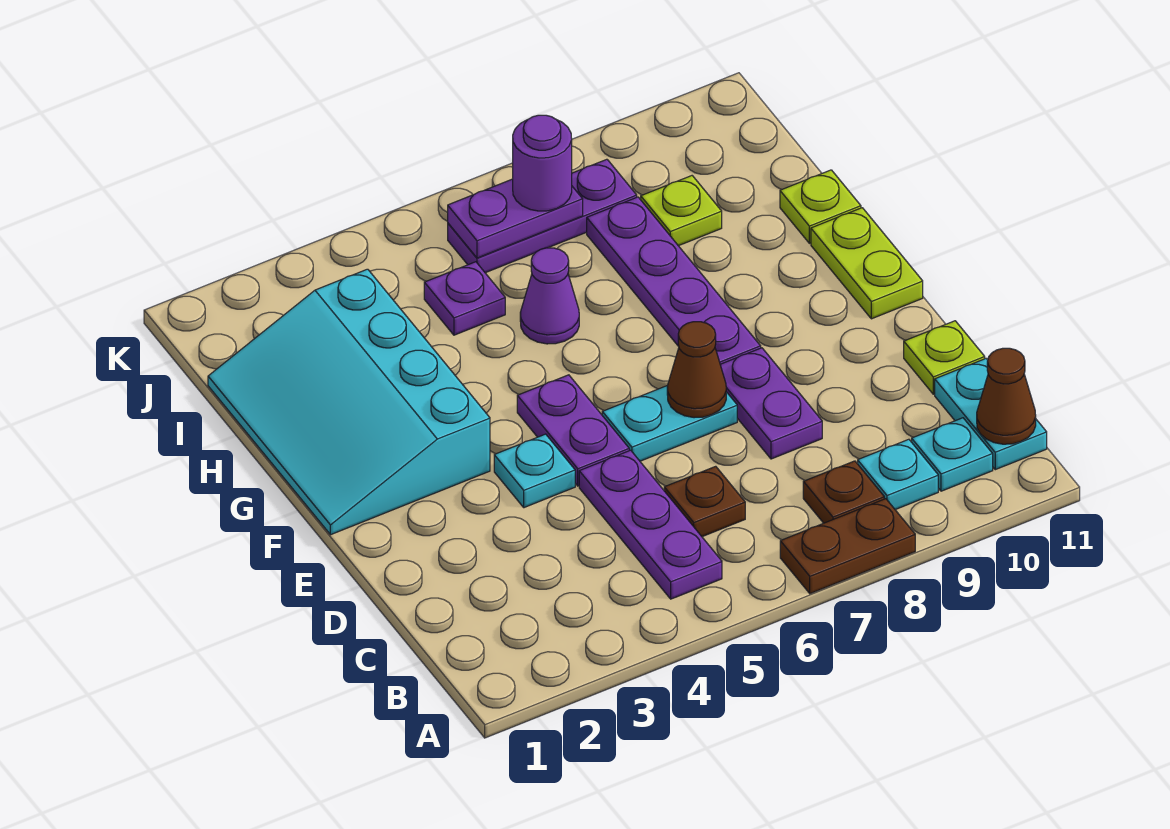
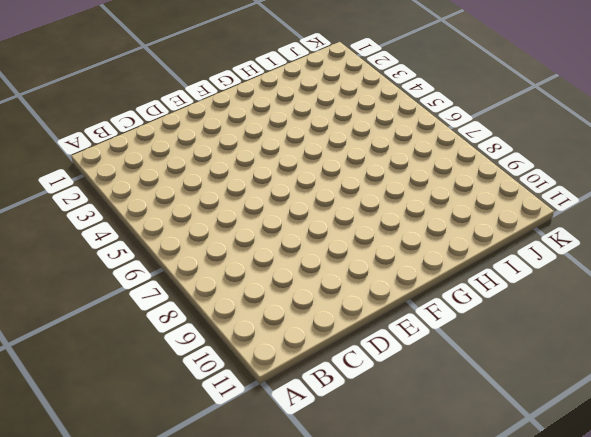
none -> brown plate A7:A8 level 1
none -> purple plate B5:D5 level 1
none -> brown plate B8 level 1

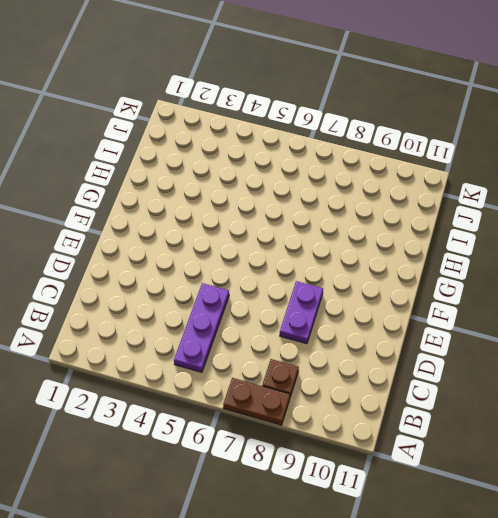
none -> cyan plate B9 level 1
none -> cyan plate B10 level 1
none -> cyan plate B11:C11 level 1

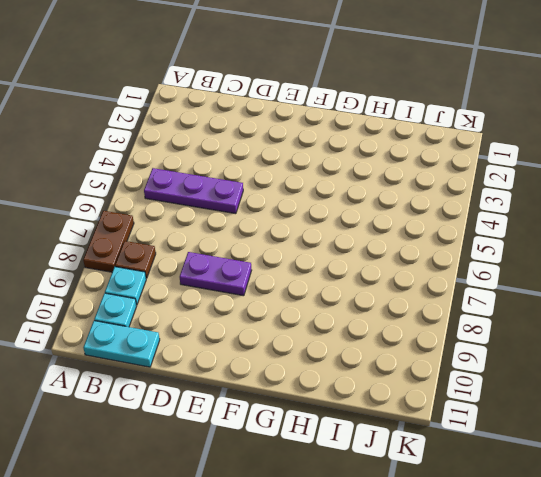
none -> brown plate C6 level 1
none -> lime plate D11 level 1
none -> cyan plate E4 level 1

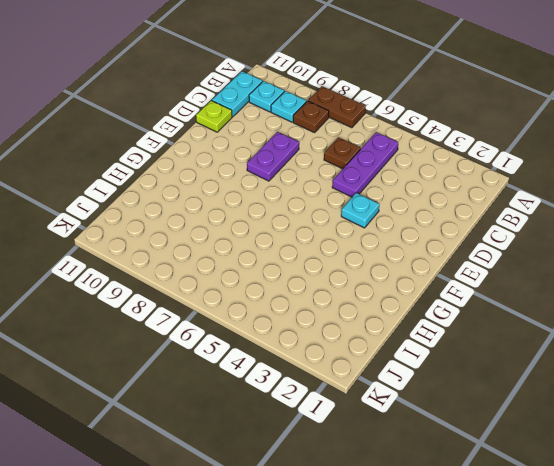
none -> purple plate E5:F5 level 1
none -> cyan plate E6:E7 level 1
none -> cyan slope F1:I3 level 1 top 3

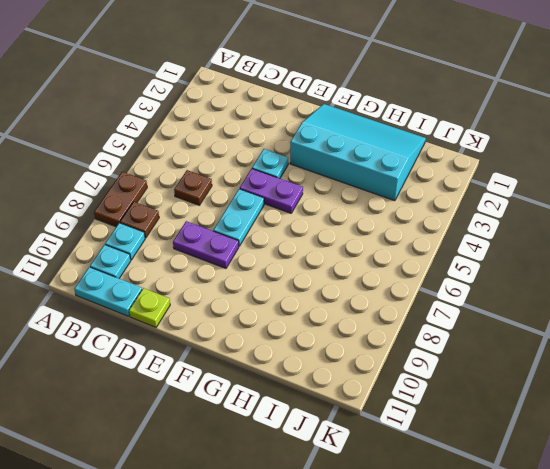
none -> purple plate B5:D5 level 1
none -> purple plate F8:I8 level 1
none -> lime plate F11:G11 level 1

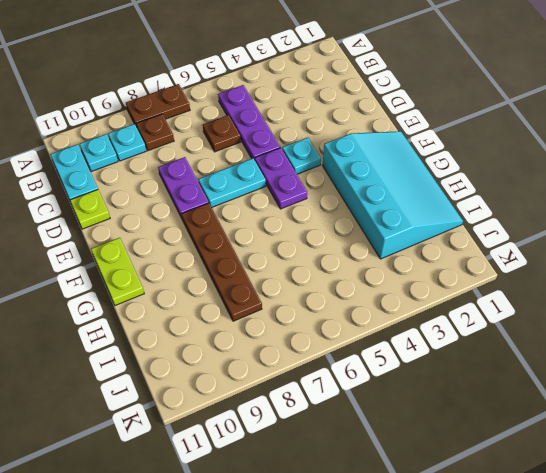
brown plate F8:I8 level 1 -> purple plate F8:I8 level 1
none -> purple cone H6 level 1
none -> lime plate H11 level 1
none -> purple plate I5 level 1

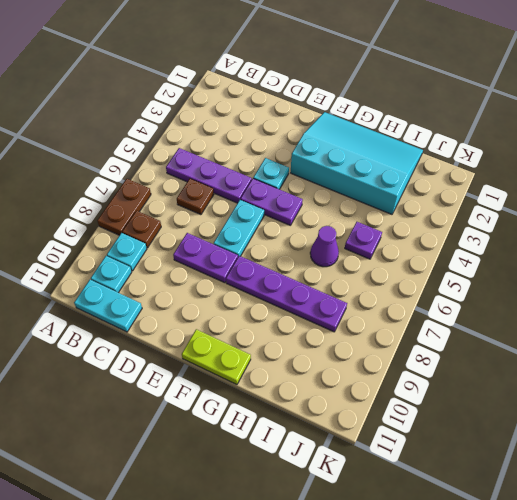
none -> lime plate D11 level 1
none -> lime plate H11 level 1
none -> lime plate I9 level 1

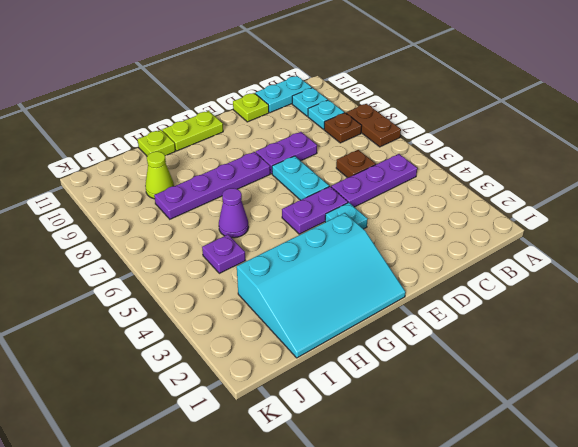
lime cone I9 level 1 -> lime plate I9 level 1
none -> purple plate J6:J8 level 1
none -> brown cone B11 level 2
none -> brown cone E7 level 2

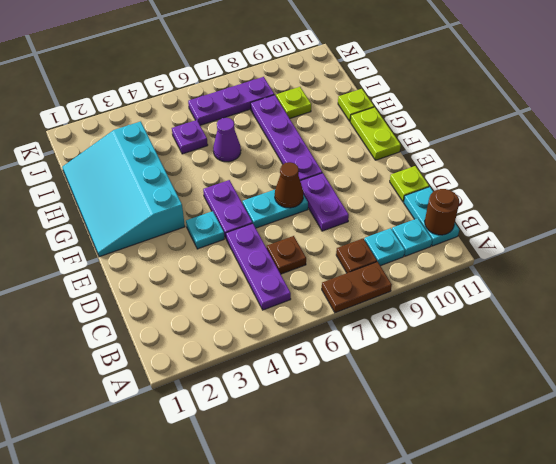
brown round brick B11 level 2 -> brown cone B11 level 2
none -> purple plate J6:J7 level 2
none -> purple round brick J7 level 3

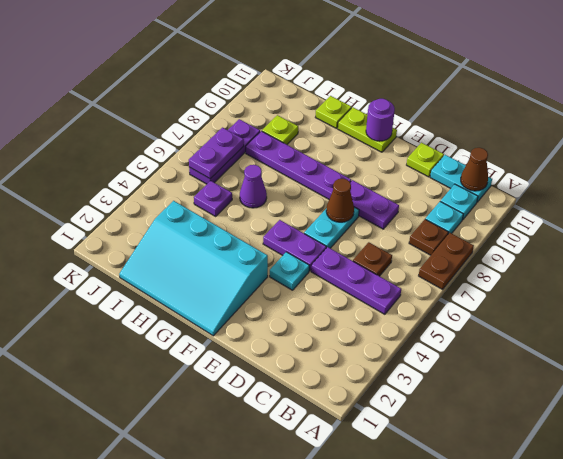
purple round brick F11 level 2 -> purple round brick J7 level 3

